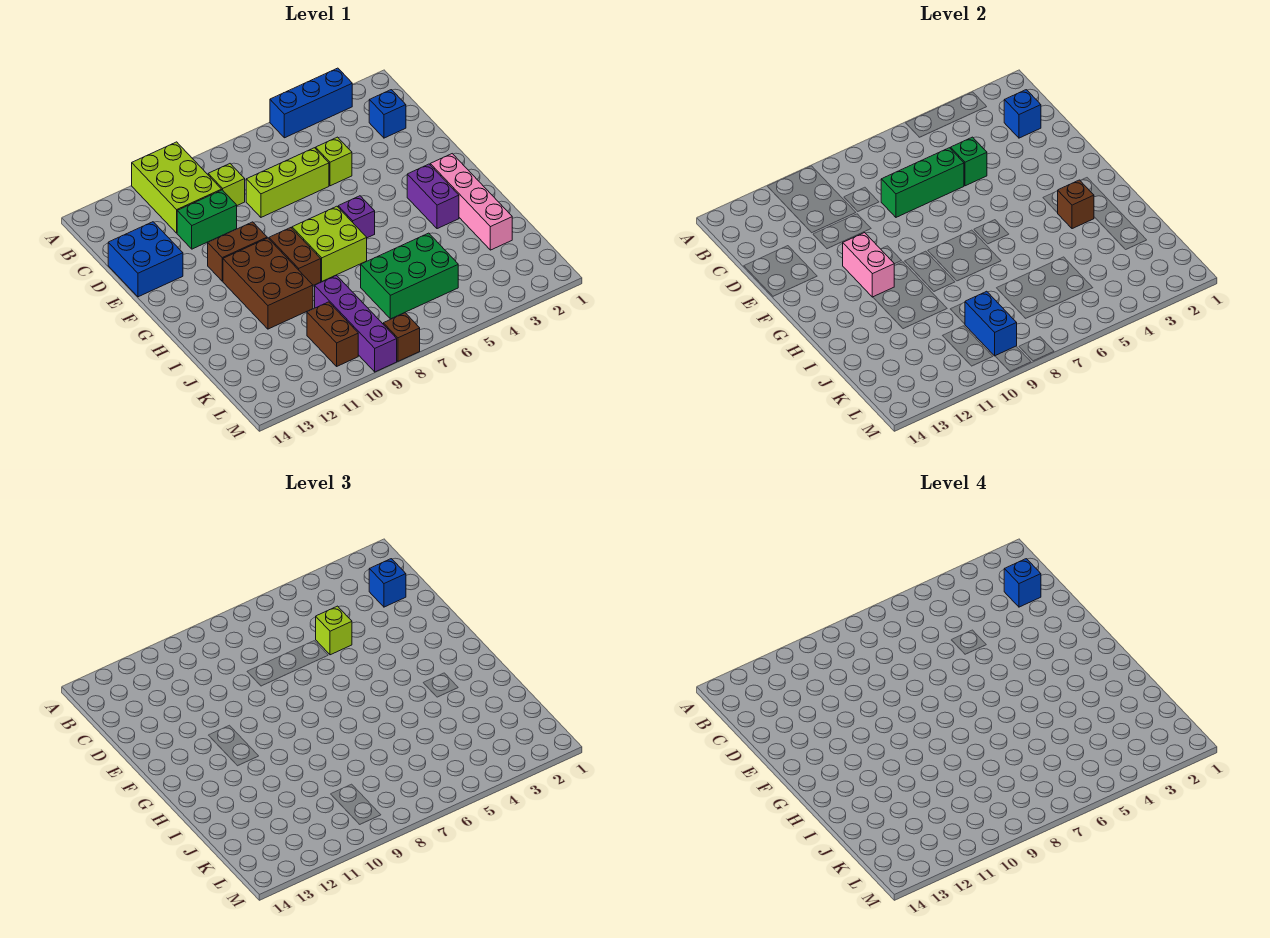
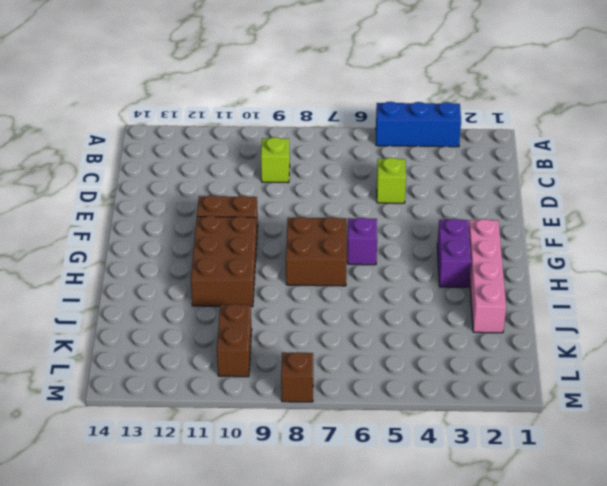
brown brick G7:H8 level 1 -> lime brick G7:H8 level 1
none -> lime brick A10:C11 level 1
none -> blue brick C2 level 1
none -> lime brick D6:D8 level 1

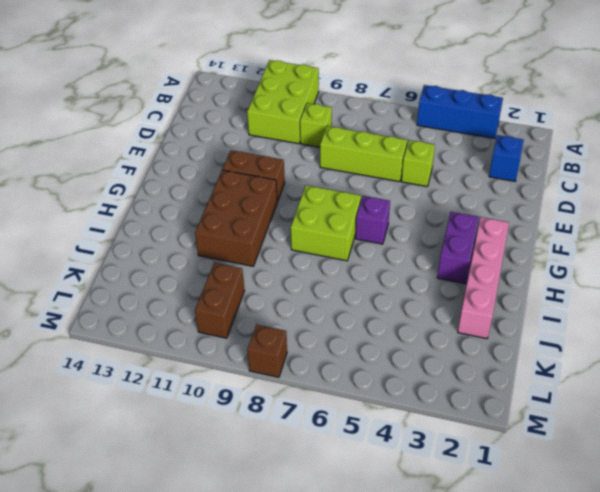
none -> green brick D10:D11 level 1
none -> blue brick D13:E14 level 1
none -> brown brick G9:H9 level 1

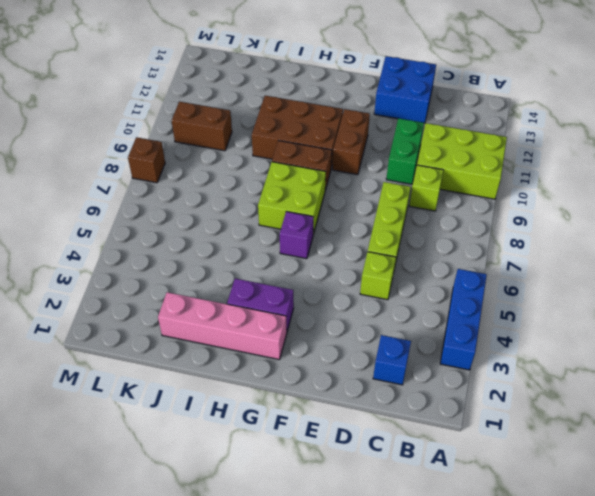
none -> green brick J5:K7 level 1
none -> purple brick J9:M9 level 1
none -> blue brick C2 level 2

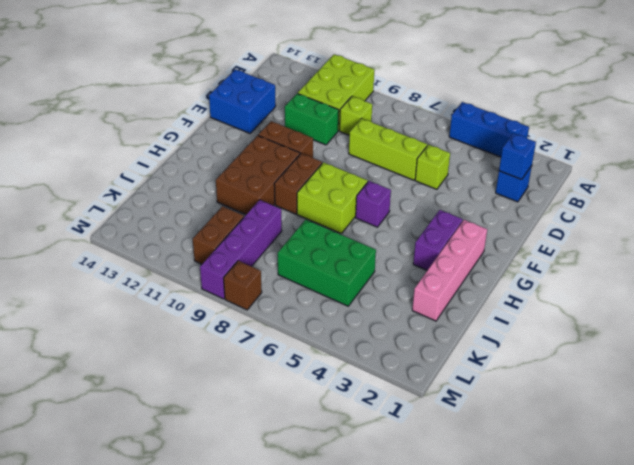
none -> green brick D5 level 2
none -> green brick D6:D8 level 2
none -> pink brick F11:G11 level 2

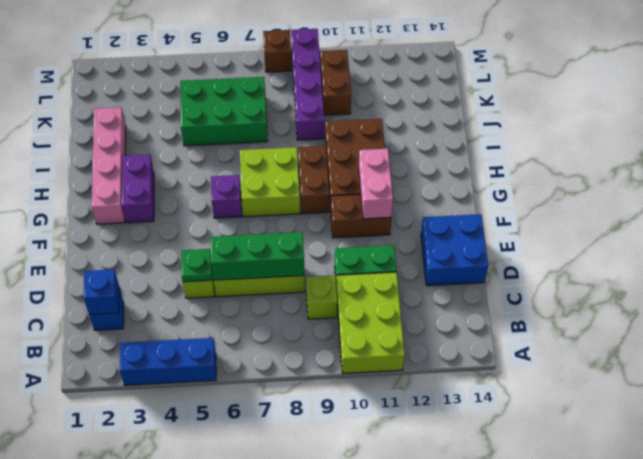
green plate D5 level 2 -> green brick D5 level 2
none -> brown brick H3 level 2
none -> blue brick K9:L9 level 2
none -> blue brick C2 level 3

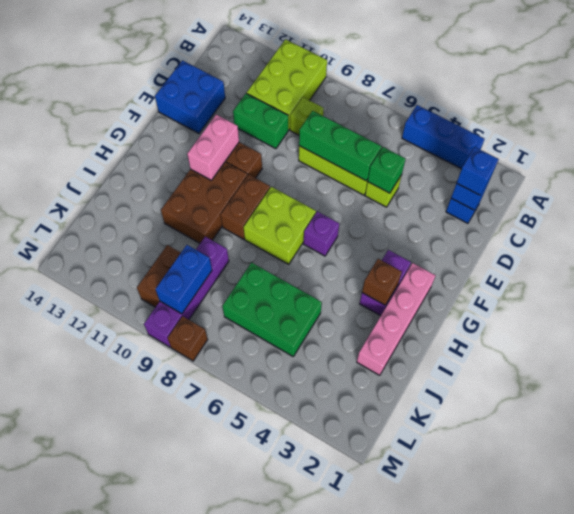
none -> lime brick D5 level 3
none -> blue brick C2 level 4

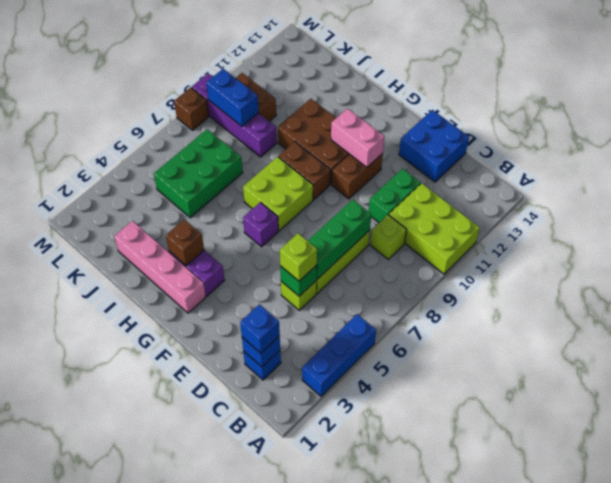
none -> blue brick C2 level 4

